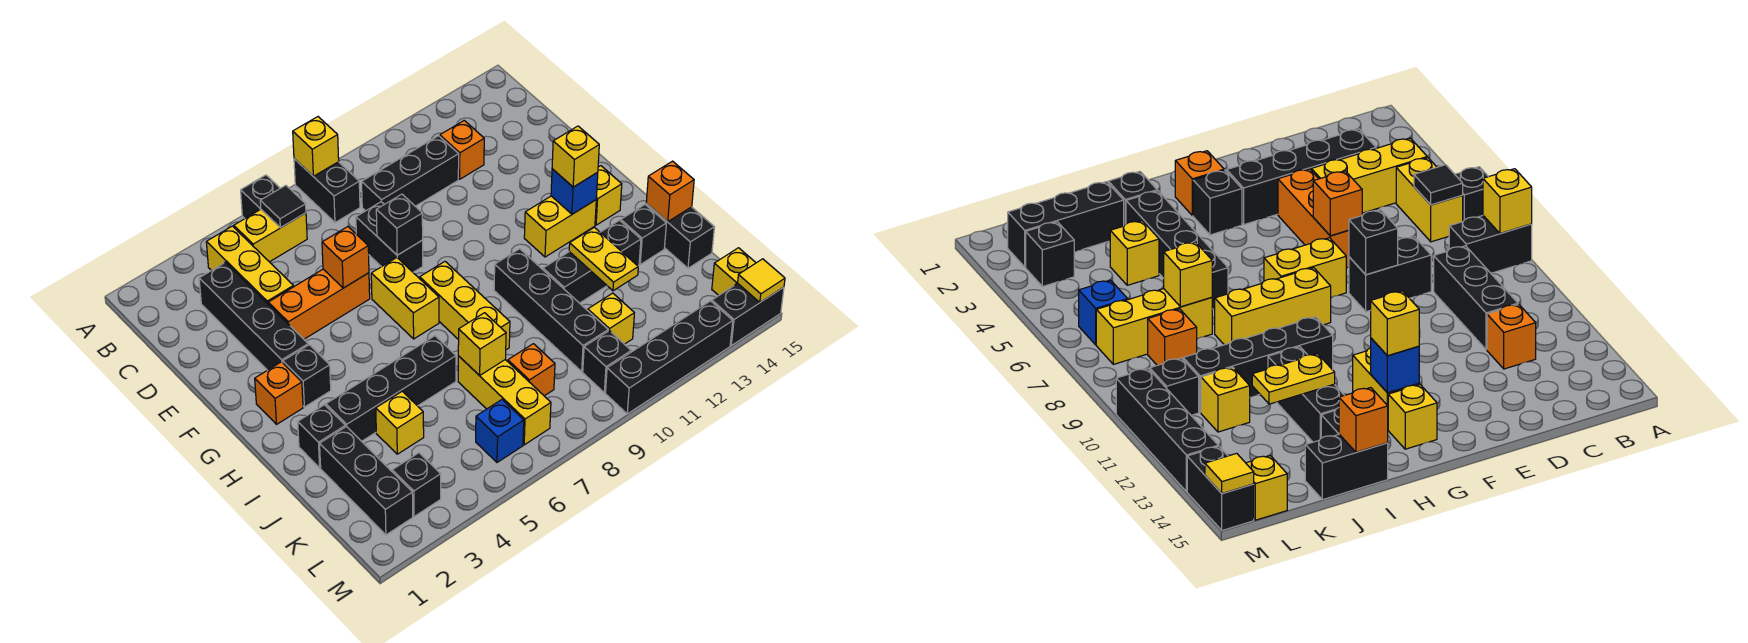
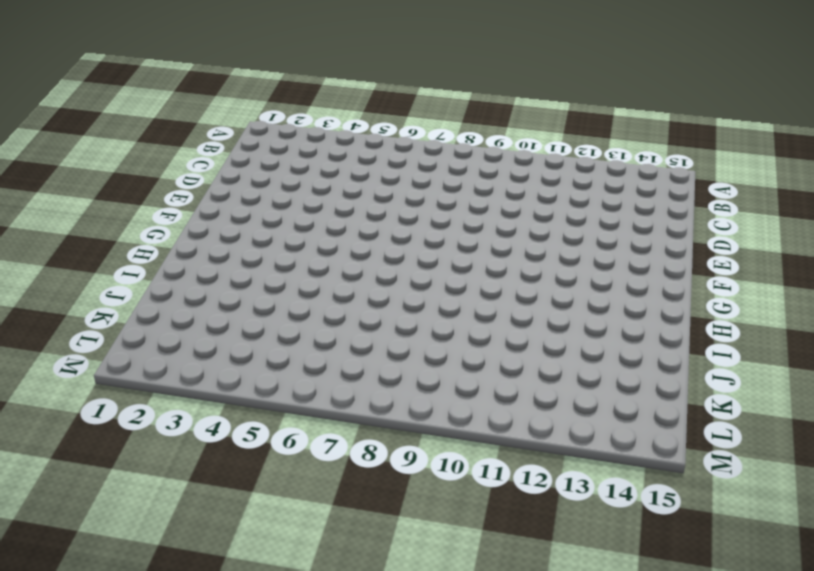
none -> black brick A6 level 1
none -> black brick A8:B8 level 1
none -> yellow brick B4:D4 level 1
none -> yellow brick B5:B6 level 1

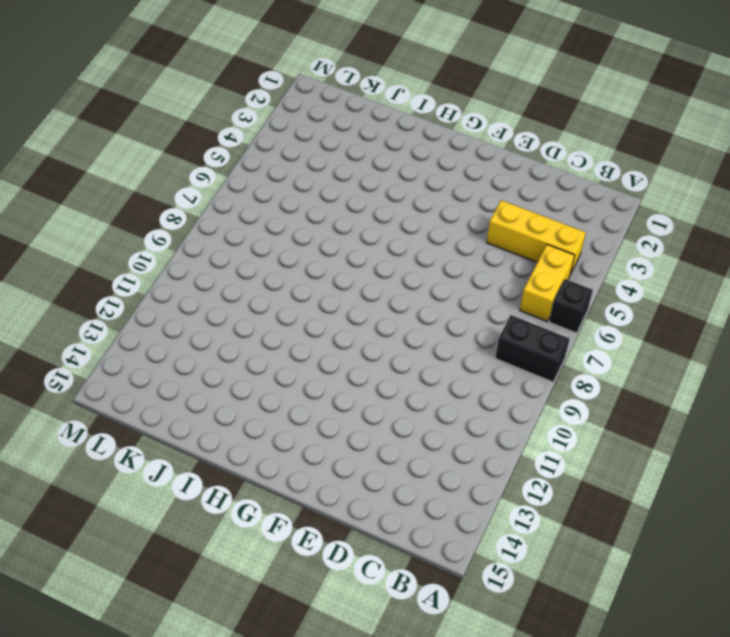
none -> black brick C3:F3 level 1
none -> black brick C9:C11 level 1
none -> orange brick C12 level 1
none -> black brick D8:E8 level 1

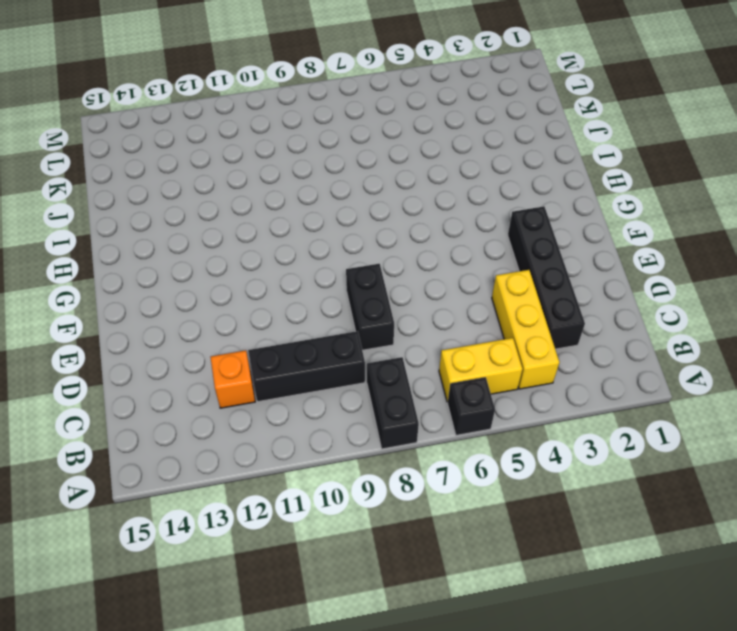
none -> orange brick E4:E6 level 1
none -> yellow brick F7:G7 level 1
none -> orange brick G2 level 1
none -> black brick G3 level 1

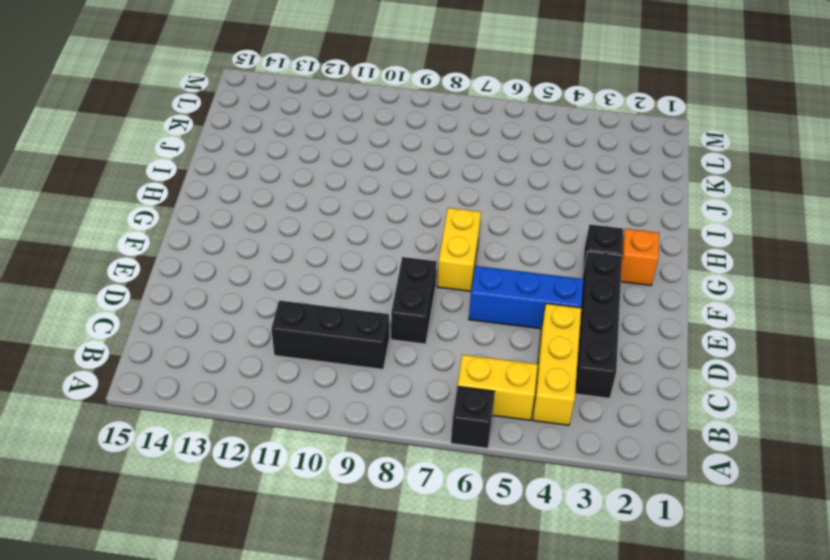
blue brick E4:E6 level 1 -> orange brick E4:E6 level 1
none -> black brick A8:B8 level 1
none -> orange brick C12 level 1
none -> yellow brick G8:I8 level 1
none -> yellow brick G12:G13 level 1

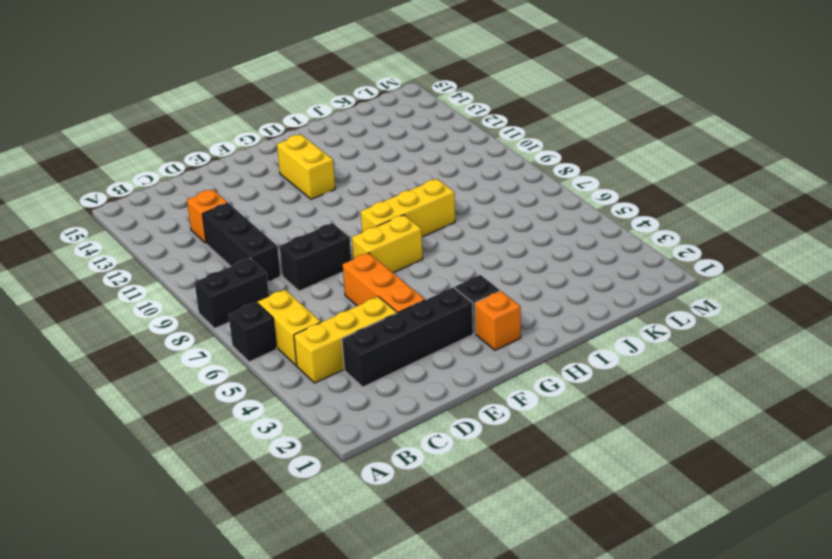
none -> yellow brick G14 level 1
none -> black brick H10:K10 level 1
none -> black brick I2 level 1
none -> black brick I3:I6 level 1

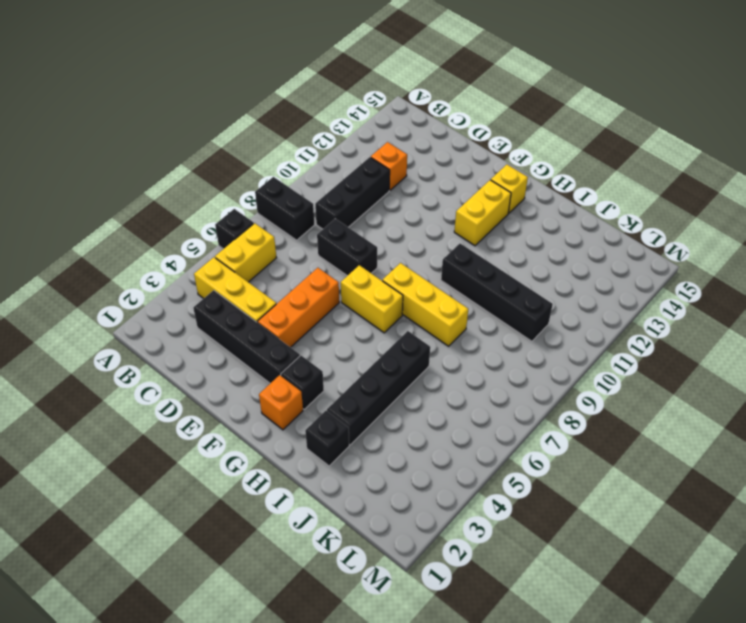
none -> black brick I11:I13 level 1
none -> black brick I14 level 1
none -> black brick I15:J15 level 1
none -> black brick J2:L2 level 1

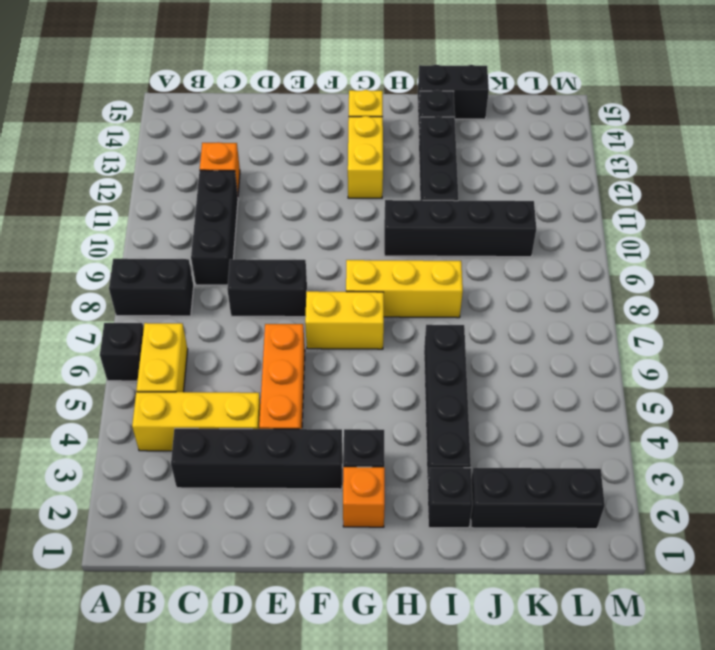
none -> yellow brick J4 level 1
none -> yellow brick J7:L7 level 1
none -> orange brick K8 level 1
none -> yellow brick K11 level 1

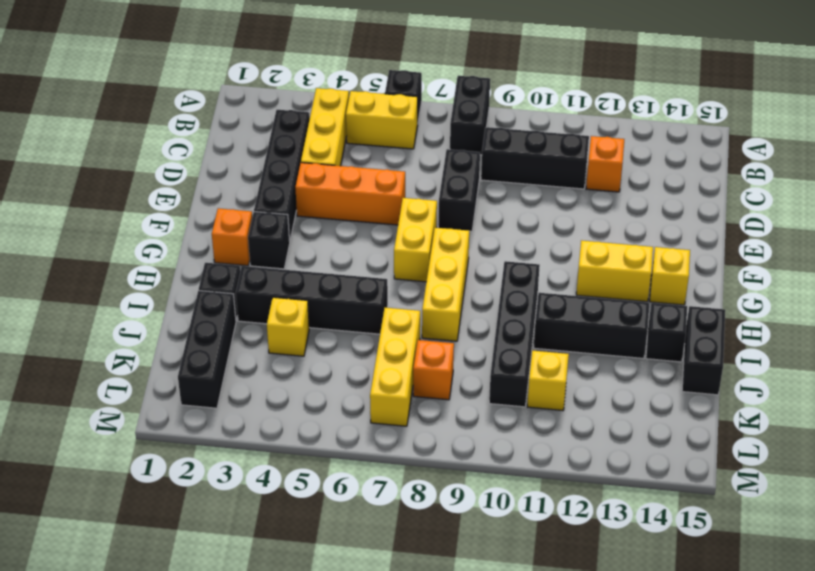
none -> black brick L3 level 1
none -> blue brick L6 level 1
none -> black brick L10 level 1
none -> yellow brick L15 level 1

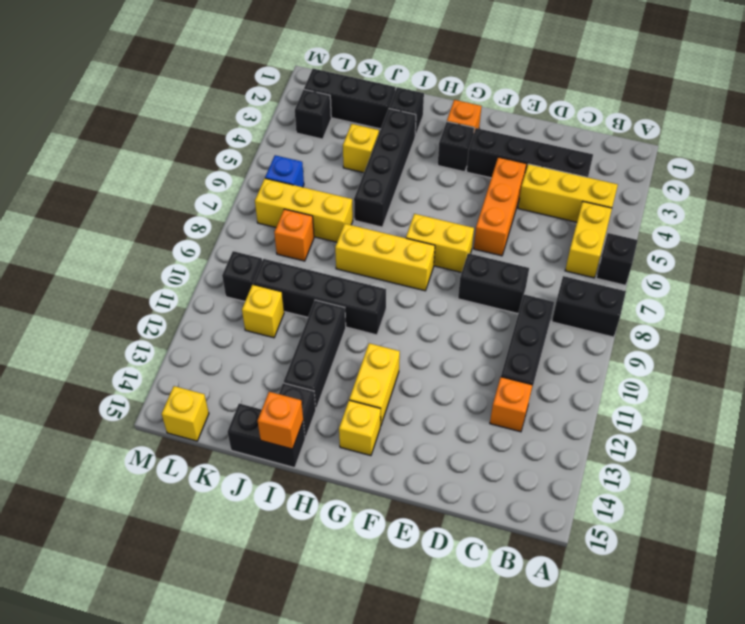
none -> black brick M10:M13 level 1
none -> black brick M14:M15 level 1
none -> yellow brick A8 level 2
none -> black tile B6 level 2

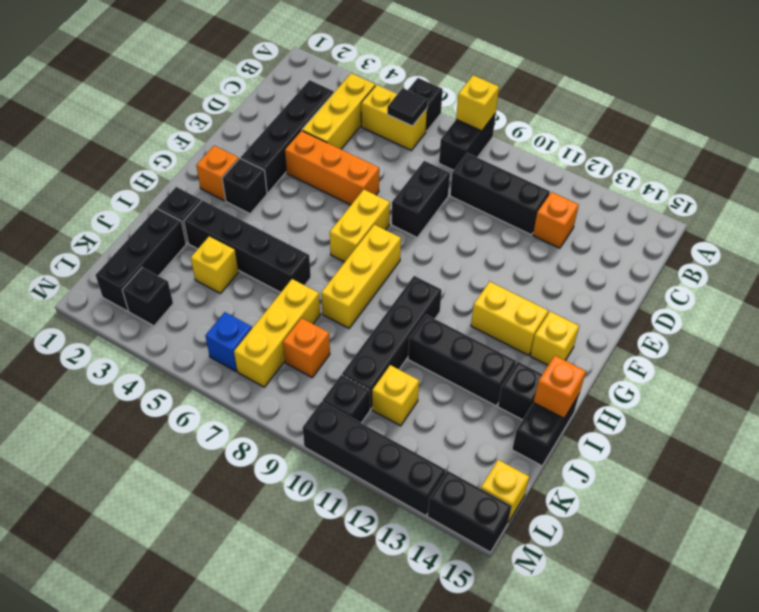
none -> orange brick E6 level 2
none -> black brick E8 level 2
none -> blue brick G13 level 2
none -> yellow plate I12:J12 level 2

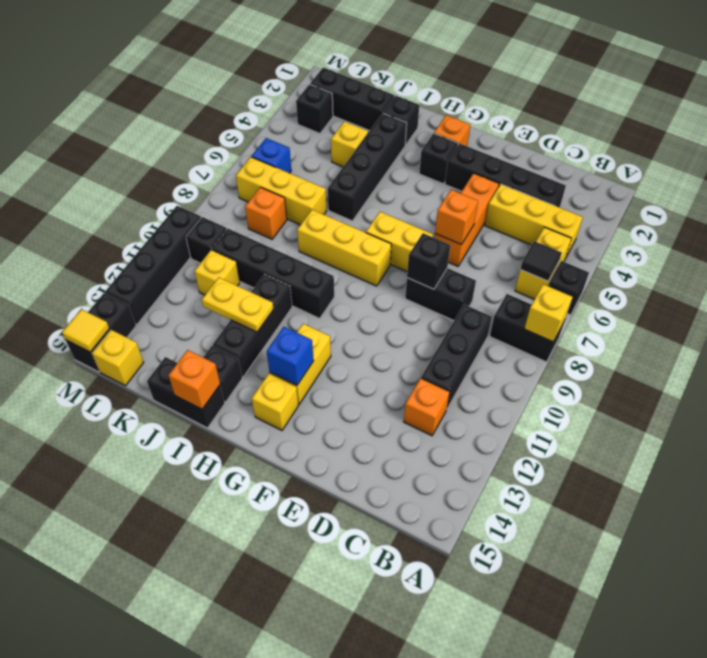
none -> yellow brick J7 level 2
none -> yellow brick G13 level 3

